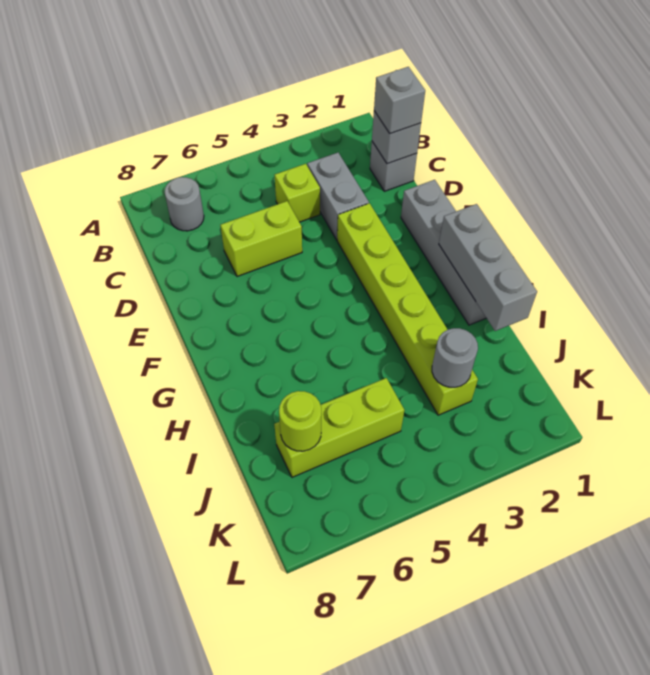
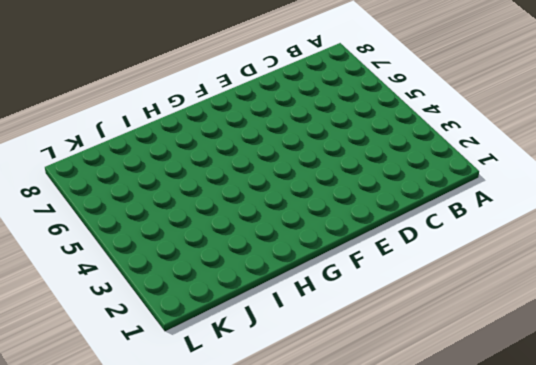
none -> grey round brick B7 level 1
none -> grey brick C1 level 1
none -> grey brick C3:D3 level 1

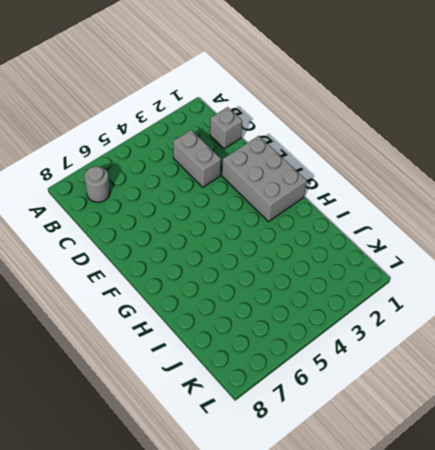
grey brick E1:G2 level 1 -> grey brick E1:H1 level 1
none -> lime brick C4 level 1
none -> lime brick D5:D6 level 1
none -> lime brick E3:J3 level 1

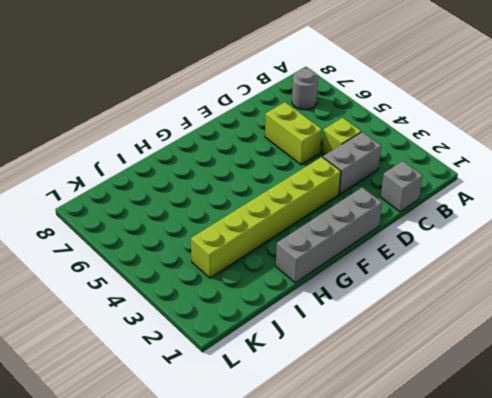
none -> lime brick J5:J7 level 1
none -> grey brick C1 level 2
none -> grey brick G1:I1 level 2

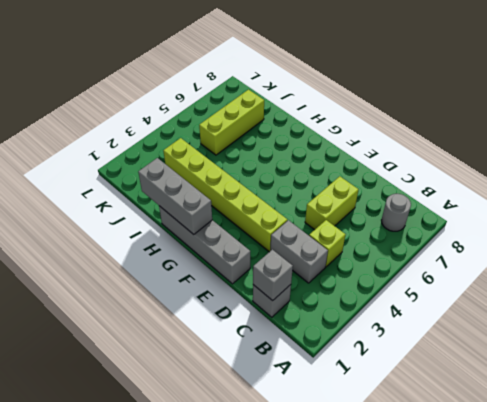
none -> grey round brick J3 level 2
none -> lime round brick J7 level 2
none -> grey brick C1 level 3

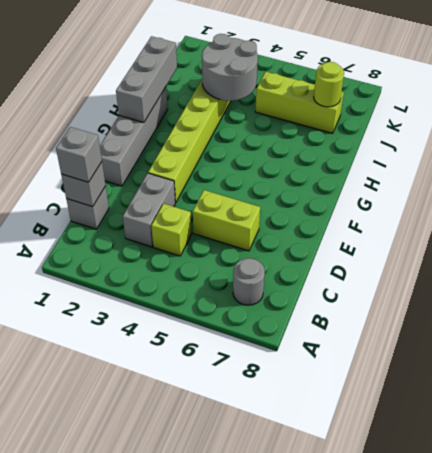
grey round brick I3:J4 level 2 -> grey round brick J3 level 2

